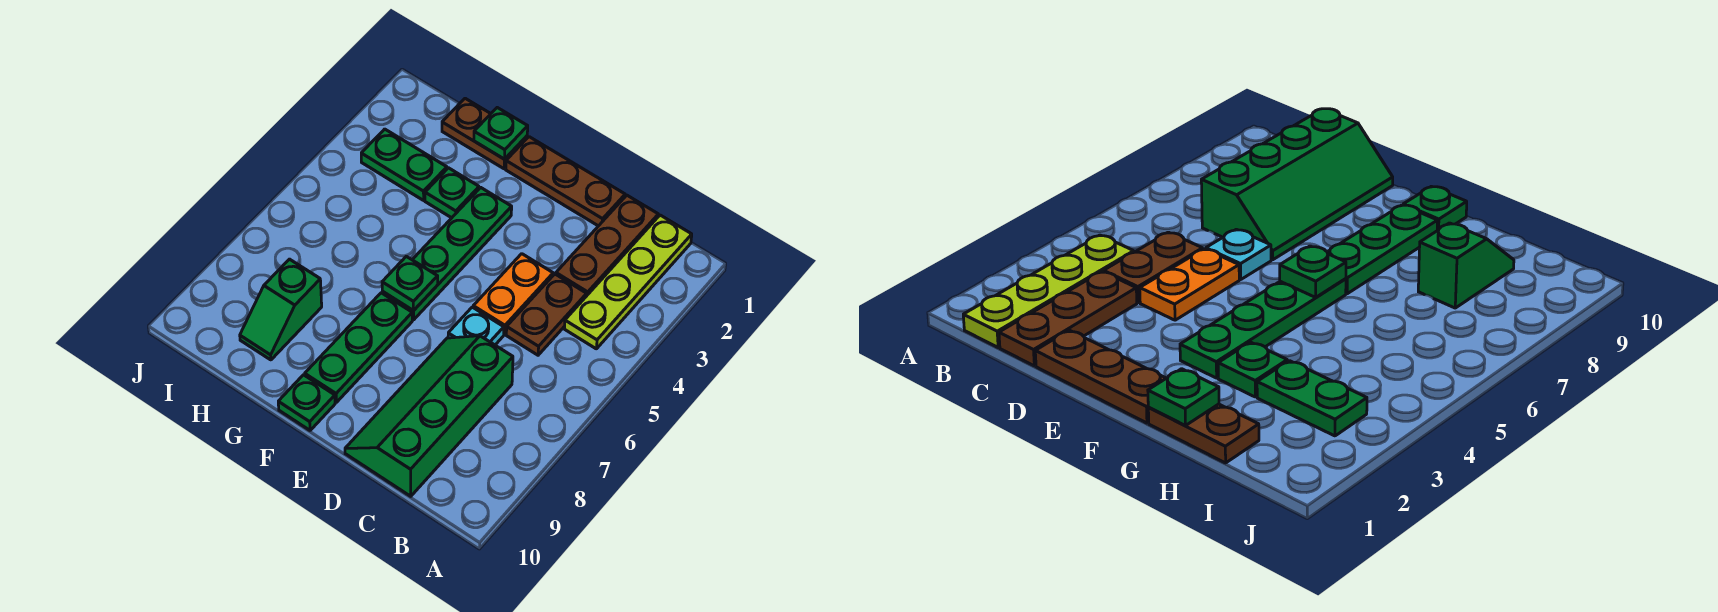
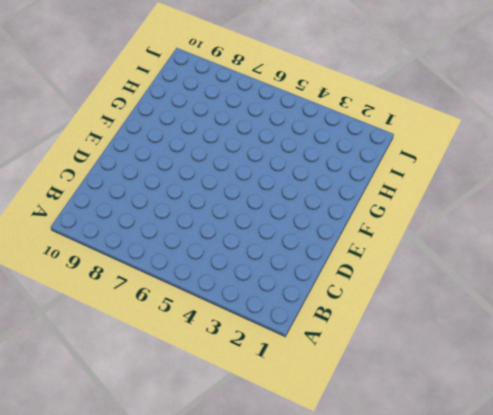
none -> lime plate B1:B4 level 1
none -> brown plate C1:C3 level 1
none -> brown plate C4:C5 level 1

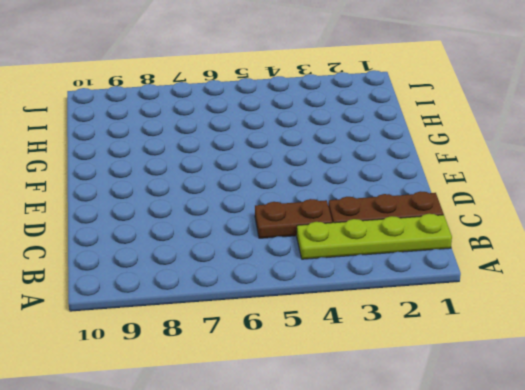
none -> green slope C7:D10 level 1 top C
none -> brown plate D1:F1 level 1
none -> orange plate D4:D5 level 1

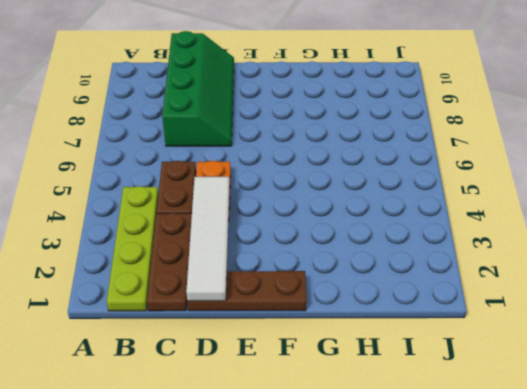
white tile D1:D4 level 2 -> none
none -> cyan plate D6 level 1
none -> green plate F3:F6 level 1
none -> green plate F7:F9 level 1

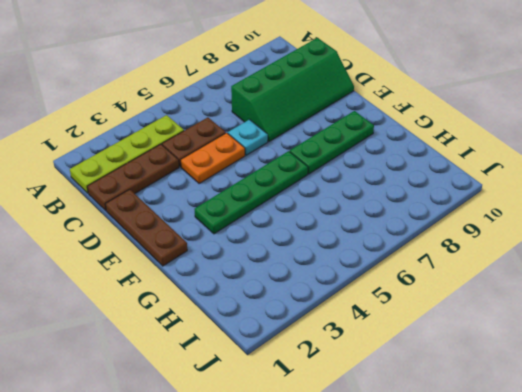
none -> green plate F10 level 1
none -> brown plate G1:H1 level 1
none -> green plate G3 level 1

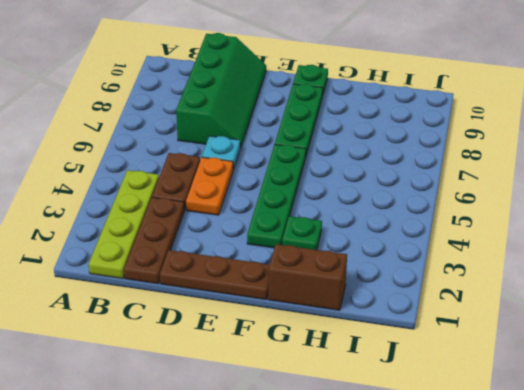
brown brick G1:H1 level 1 -> brown plate G1:H1 level 1
none -> green plate H3:I3 level 1
none -> green slope H8:H9 level 1 top 8
none -> green plate F6 level 2

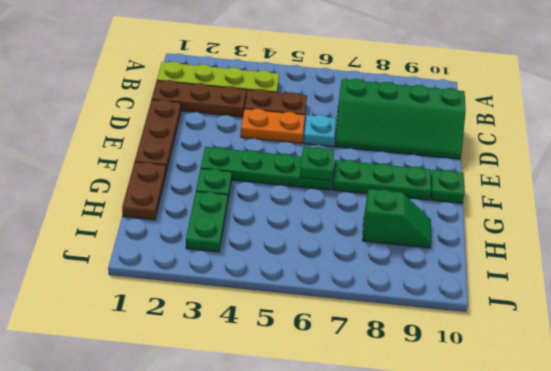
none -> green plate G1 level 2

